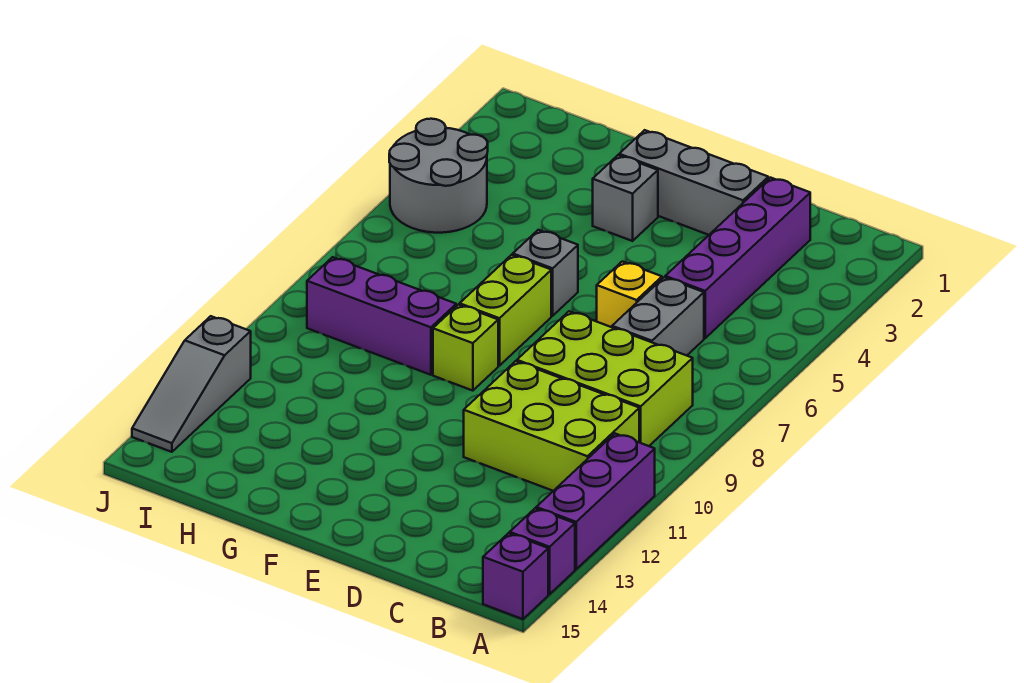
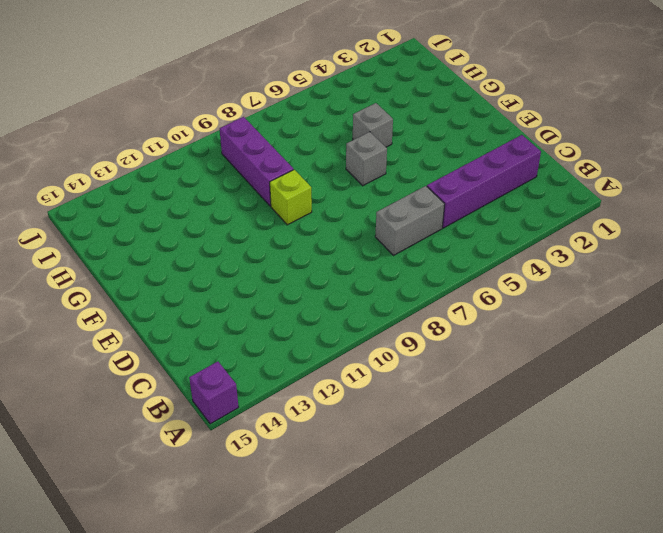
grey brick G5 level 1 -> grey brick F3 level 1
none -> purple brick A11:A13 level 1
none -> purple brick A14 level 1
none -> lime brick B8:D9 level 1

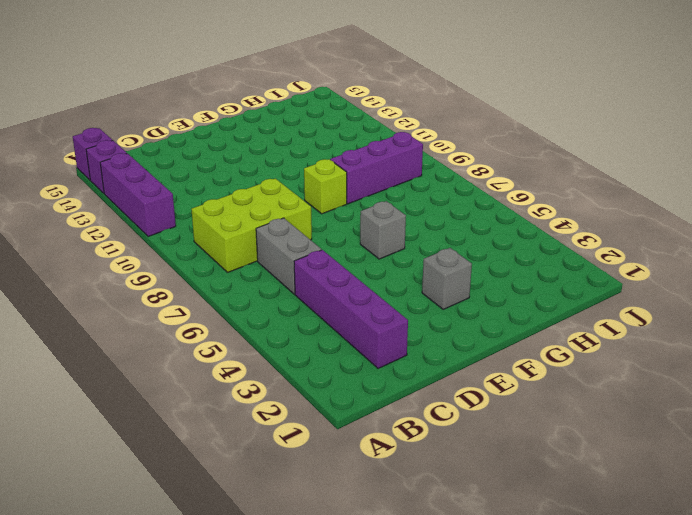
none -> lime brick B10:D11 level 1
none -> grey brick D2:F2 level 1
none -> yellow brick D6 level 1

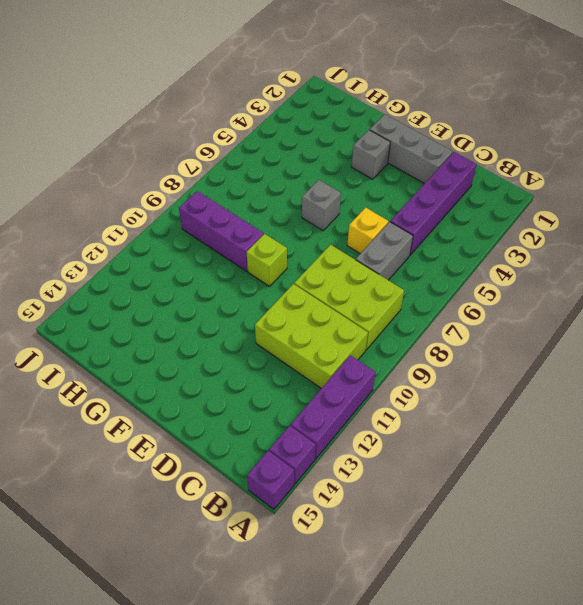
none -> lime brick F7:F8 level 1
none -> grey round brick I4:J5 level 1
none -> grey slope J12:J14 level 1 top 12

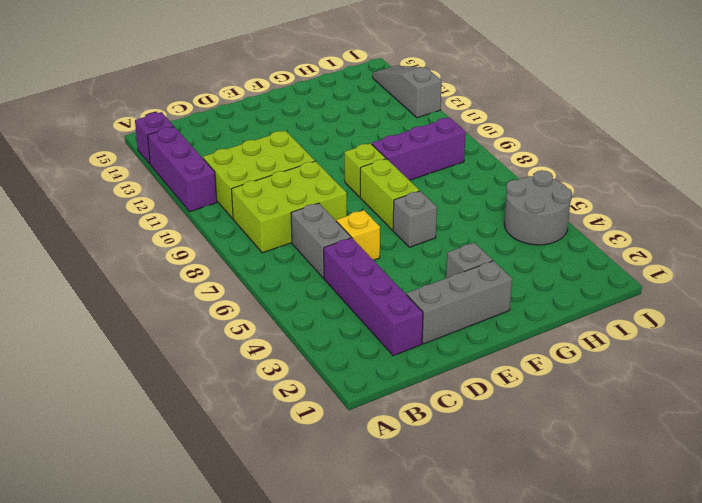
none -> purple brick A15 level 1

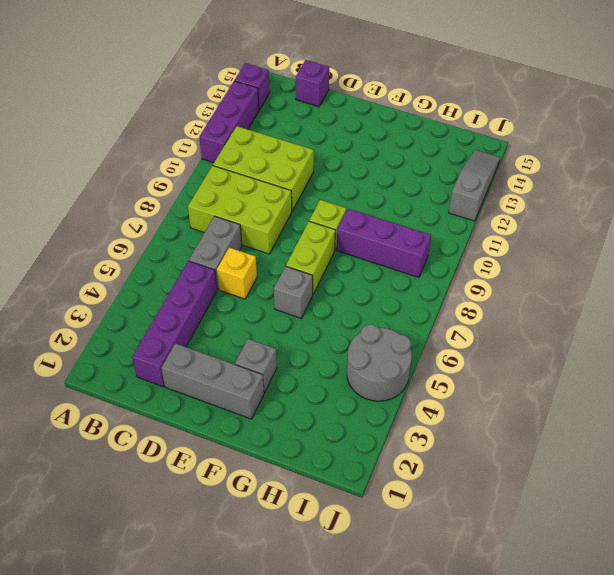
purple brick C15 level 1 -> purple brick A15 level 1

